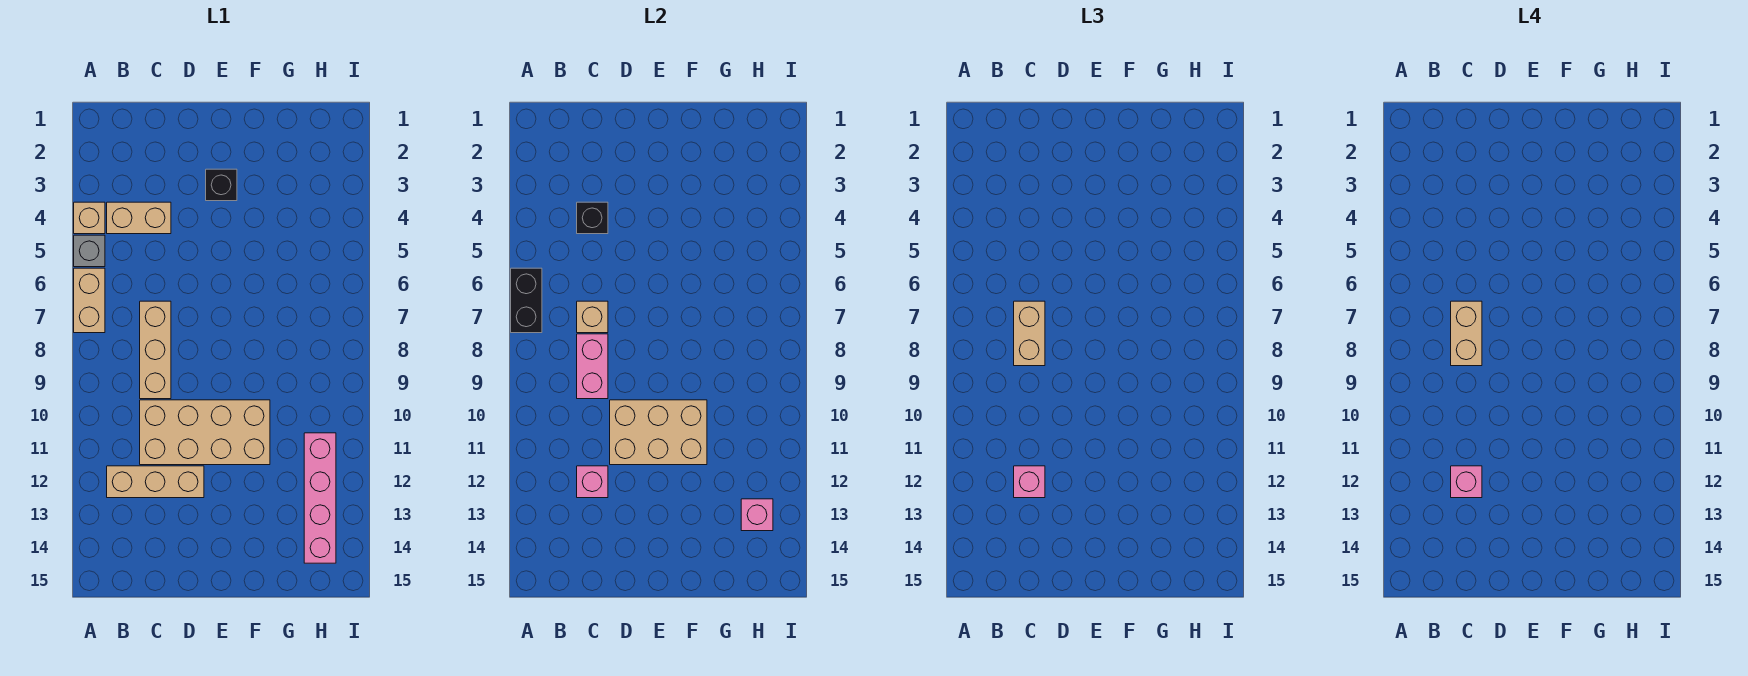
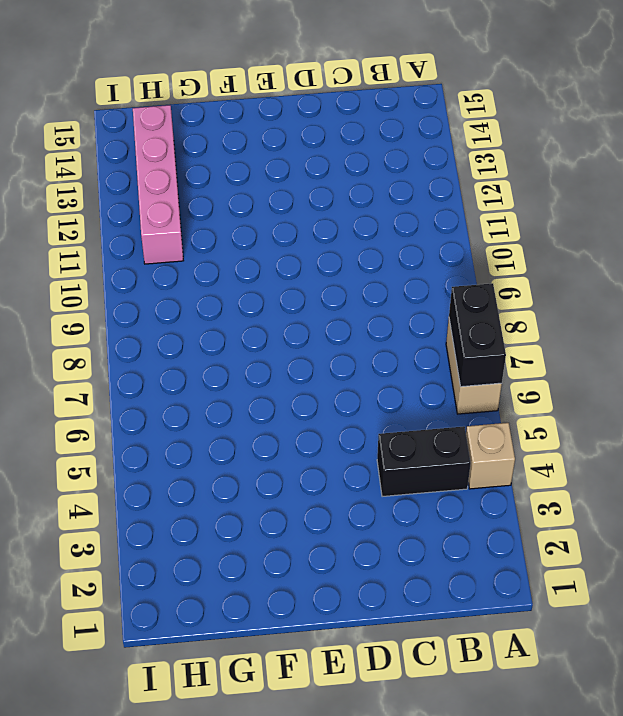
black brick B4:C4 level 1 -> tan brick B4:C4 level 1
none -> grey brick A5 level 1
none -> tan brick B12:D12 level 1
none -> tan brick C7:C9 level 1

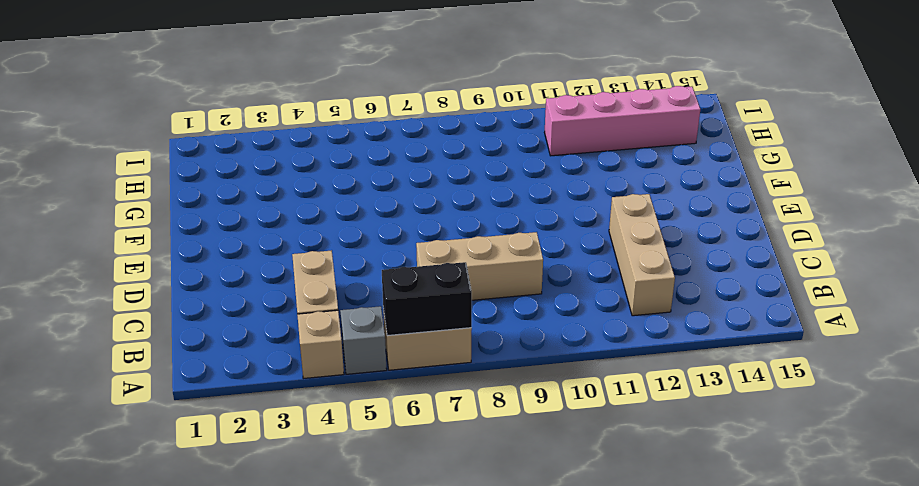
none -> tan brick C10:F11 level 1
none -> black brick E3 level 1
none -> black brick C4 level 2

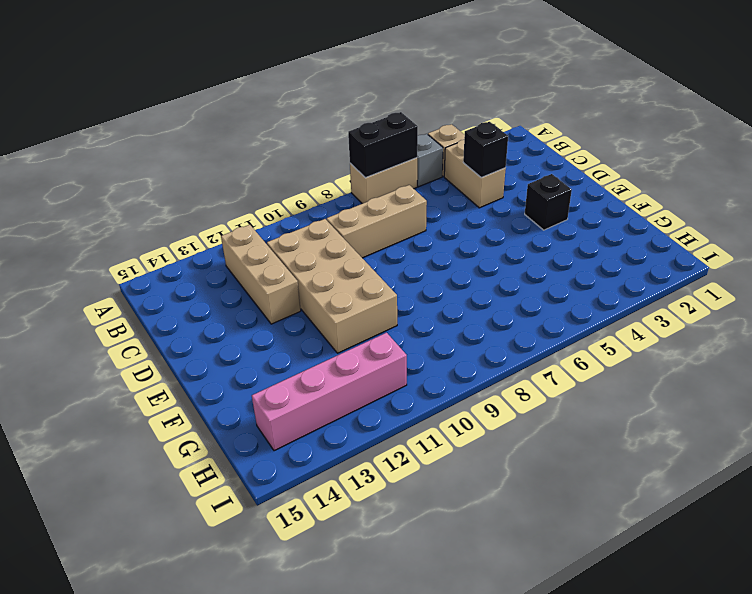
none -> tan brick C7 level 2
none -> pink brick C8:C9 level 2
none -> pink brick C12 level 2

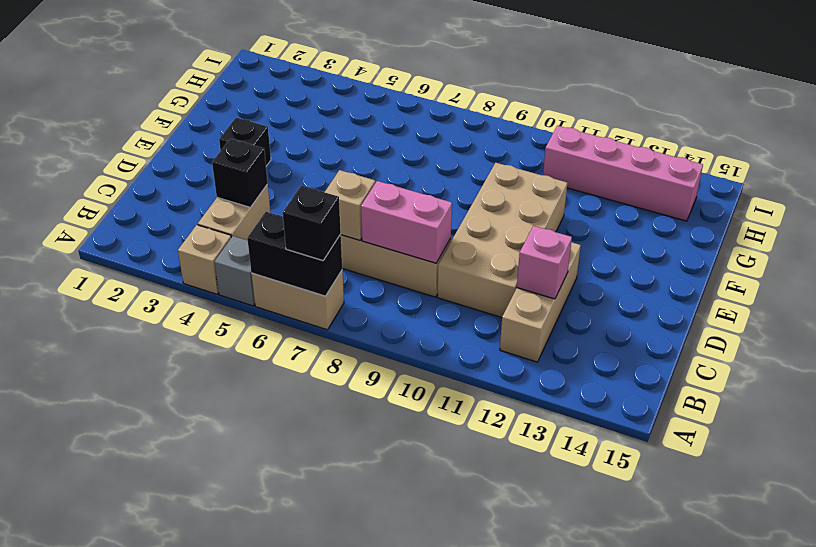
black brick A7 level 3 -> none
none -> tan brick D10:F11 level 2
none -> pink brick H13 level 2
none -> tan brick C7:C8 level 3

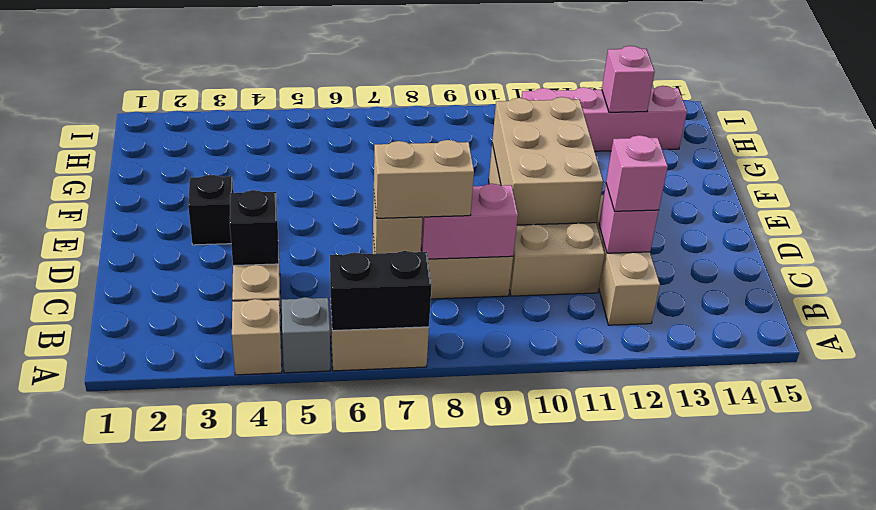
none -> tan brick C7:C8 level 4
none -> pink brick C12 level 4

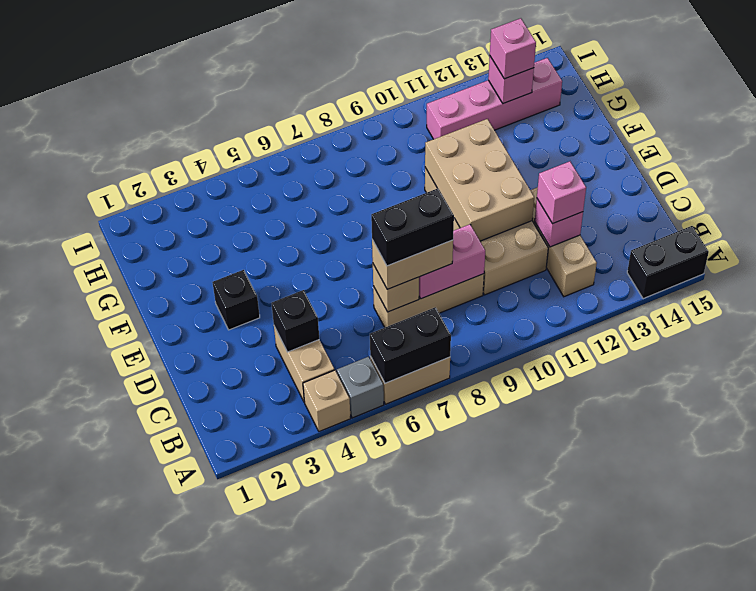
black brick A14:A15 level 1 -> none
black brick C7:C8 level 4 -> tan brick C7:C8 level 4
pink brick H13 level 3 -> pink brick C12 level 4

